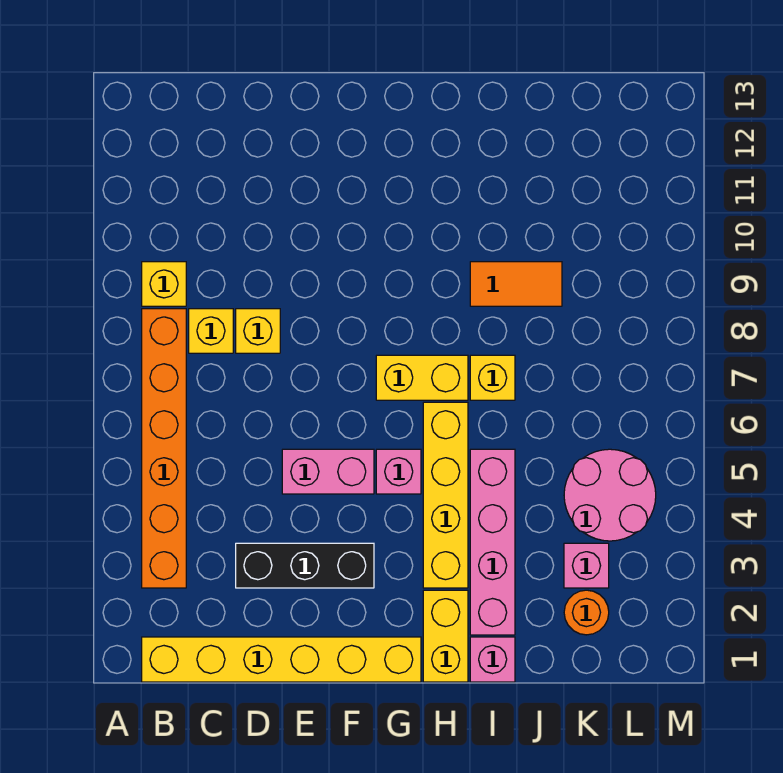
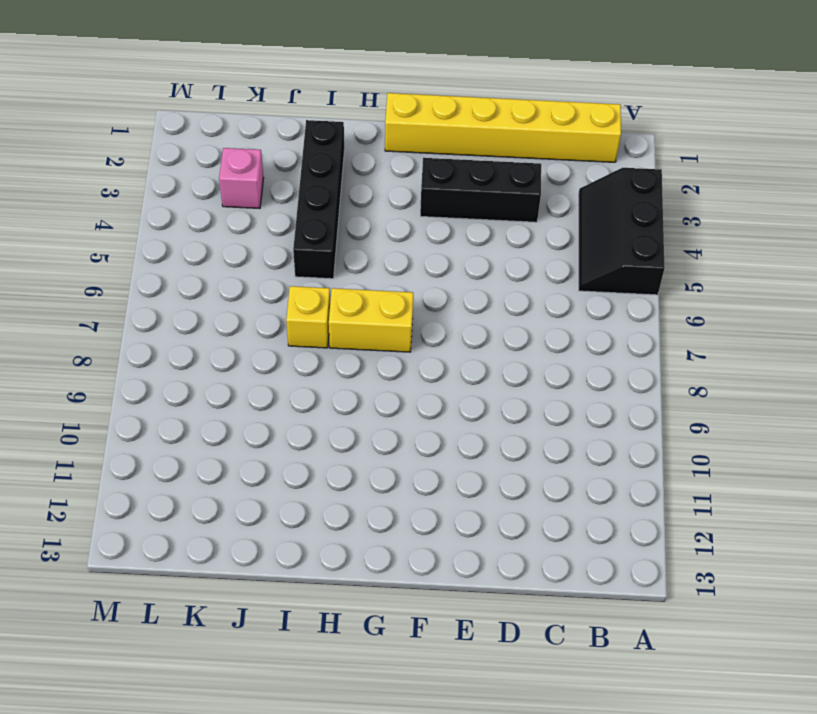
black slope A3:B5 level 1 top A -> orange brick B3:B8 level 1
black brick I2:I5 level 1 -> pink brick I2:I5 level 1
none -> yellow brick B9 level 1
none -> yellow brick C8 level 1
none -> yellow brick D8 level 1

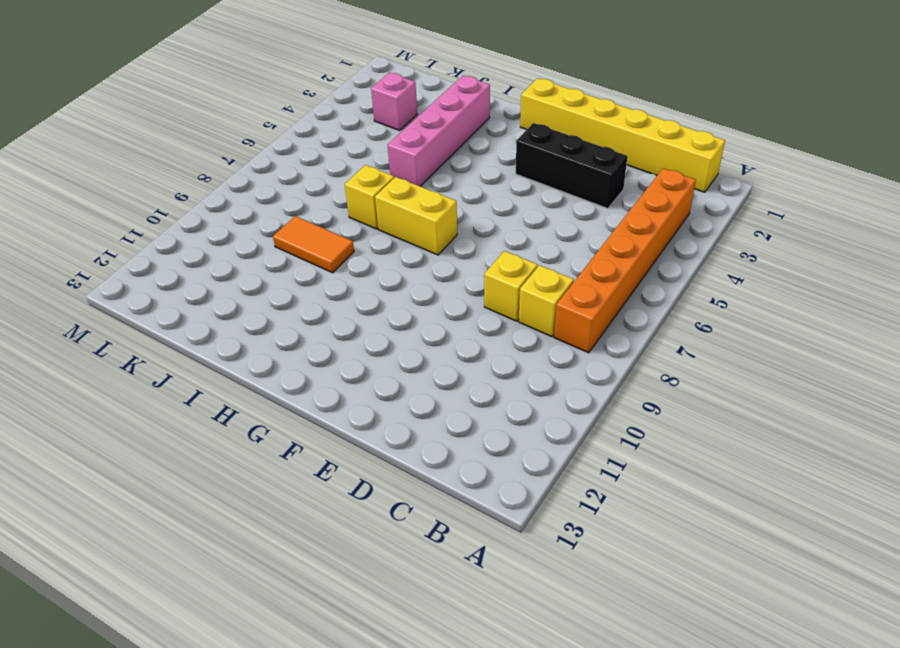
none -> yellow brick B9 level 1
none -> pink brick E5:F5 level 1
none -> pink brick G5 level 1

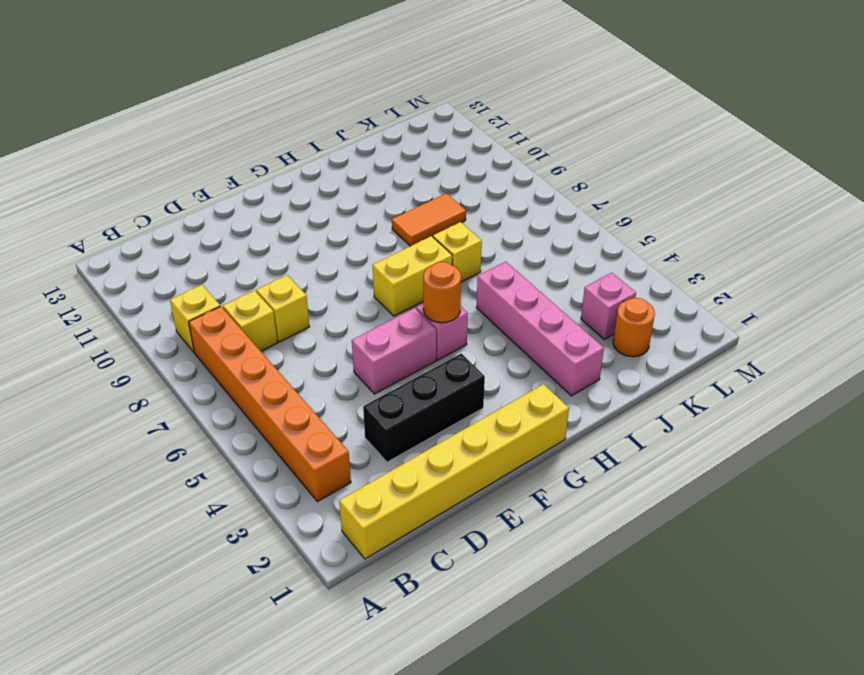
orange round brick G5 level 2 -> none
none -> yellow brick H1:H2 level 1
none -> yellow brick H3:H6 level 1
none -> pink brick I1 level 1

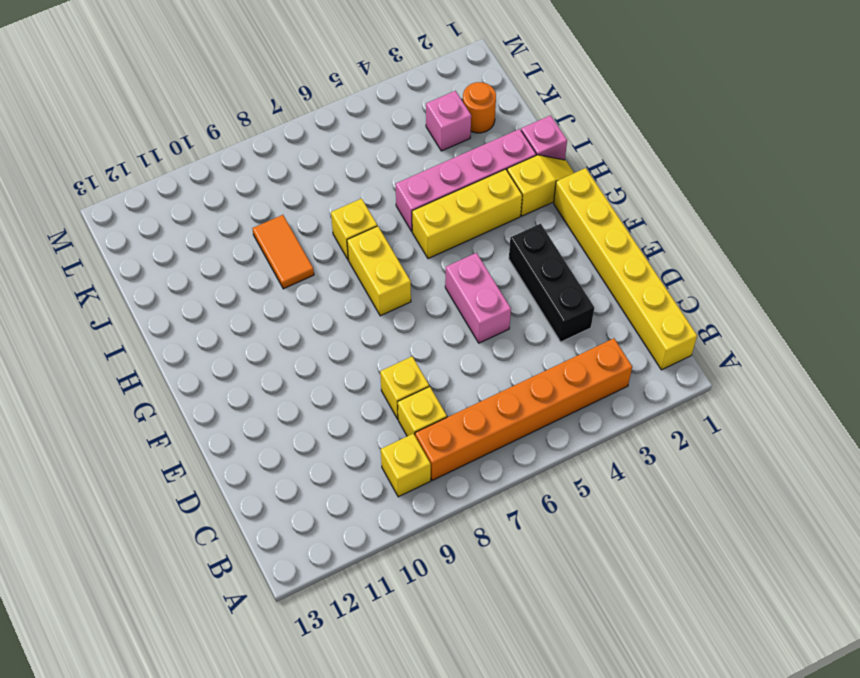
yellow slope H1:H2 level 1 top 2 -> yellow brick H1:H2 level 1
yellow brick H3:H5 level 1 -> yellow brick H3:H6 level 1
none -> pink brick G5 level 1
none -> pink round brick K4:L5 level 1

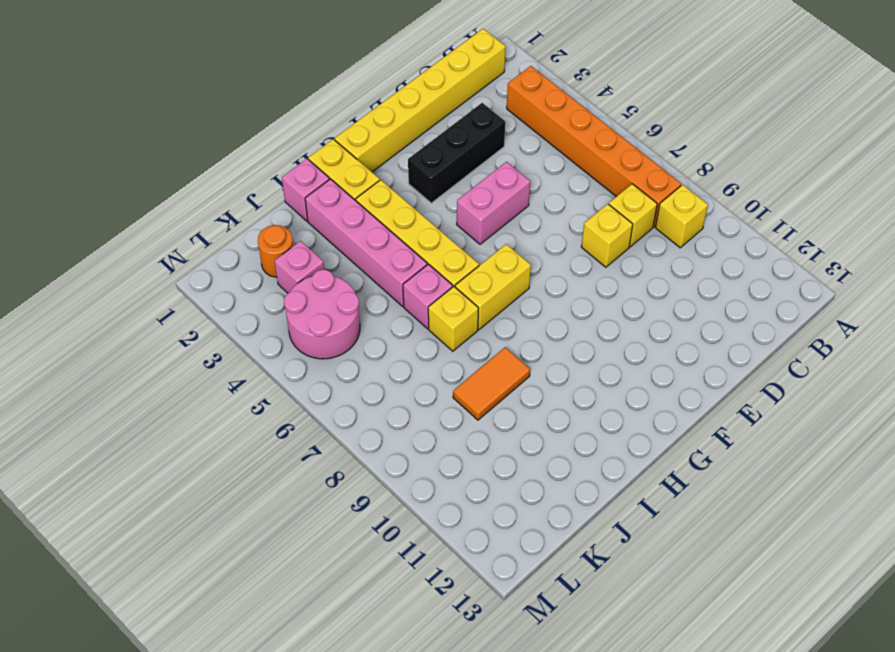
pink brick I6 level 1 -> pink brick G5 level 1

